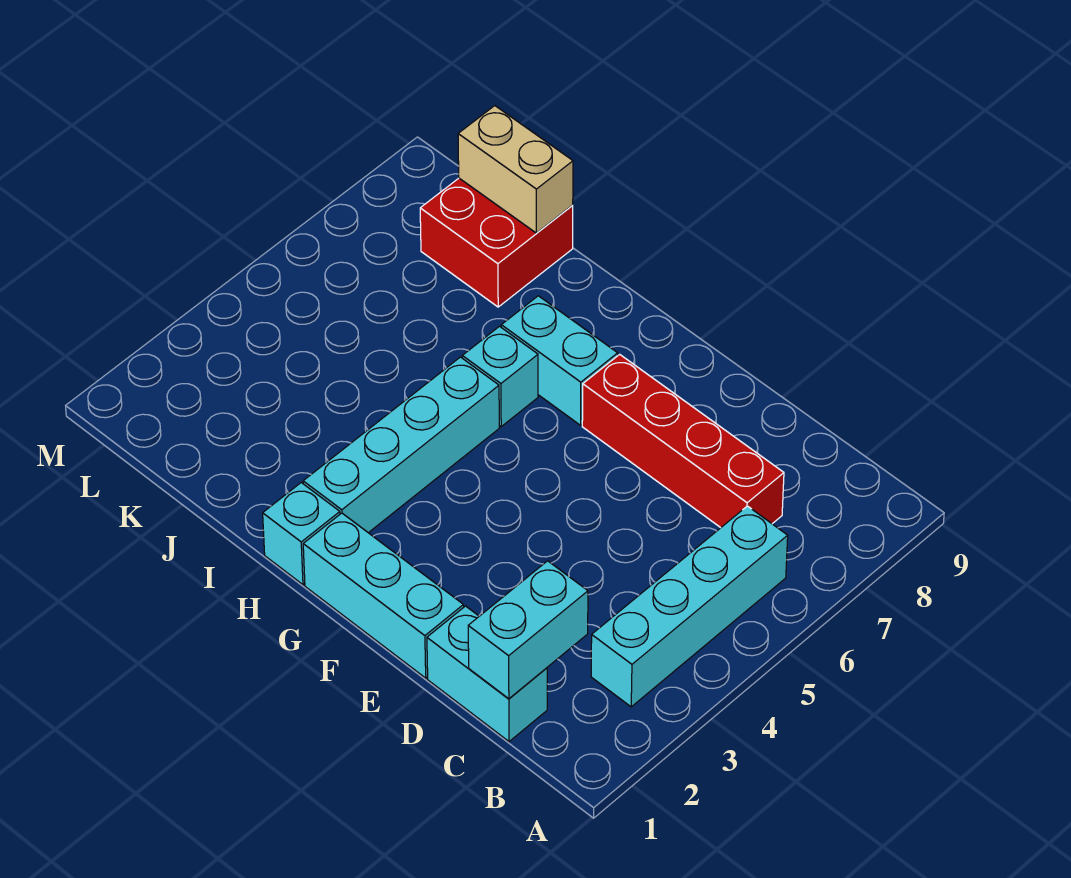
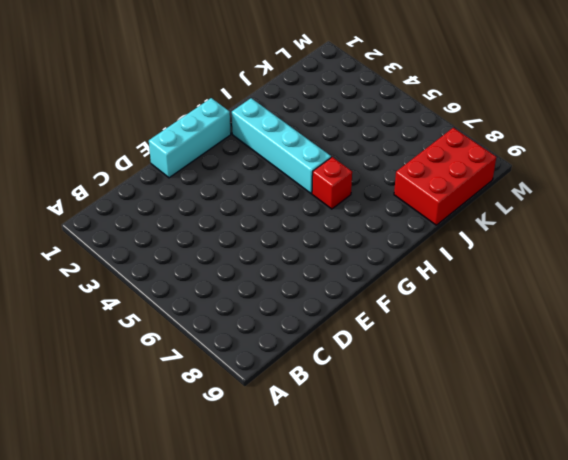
red brick H6 level 1 -> cyan brick H6 level 1
red brick J8:L9 level 1 -> red brick J8:K9 level 1
none -> cyan brick B3:B6 level 1
none -> cyan brick C1:D1 level 1

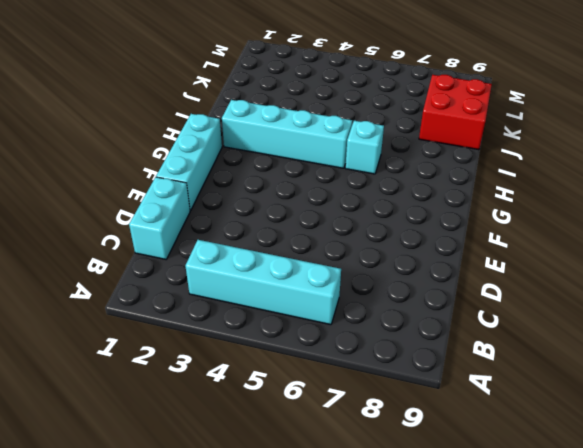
none -> red brick C7:F7 level 1
none -> cyan brick G7:H7 level 1

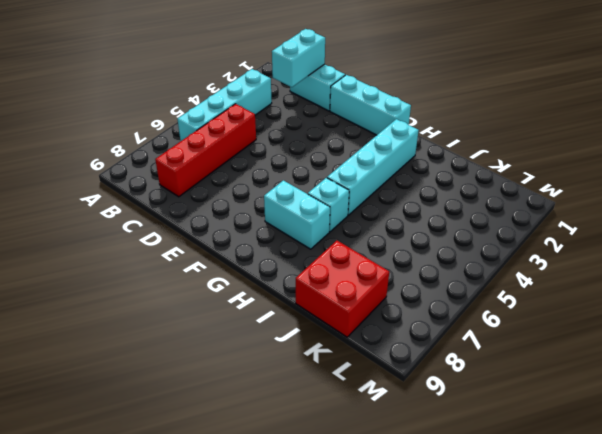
red brick C5:C8 level 1 -> red brick C7:F7 level 1
none -> cyan brick H1 level 1
none -> tan brick J9:K9 level 2

